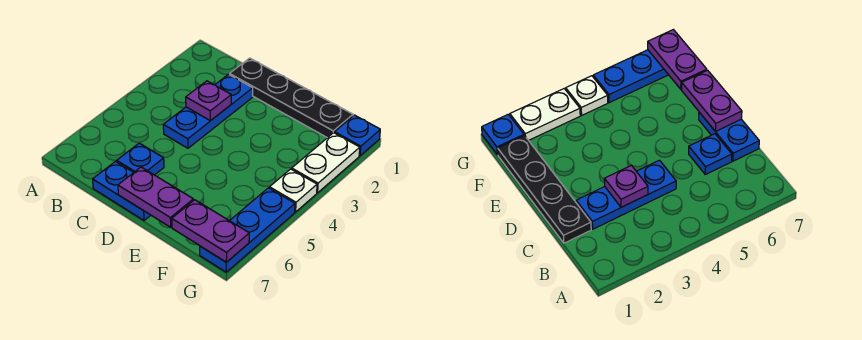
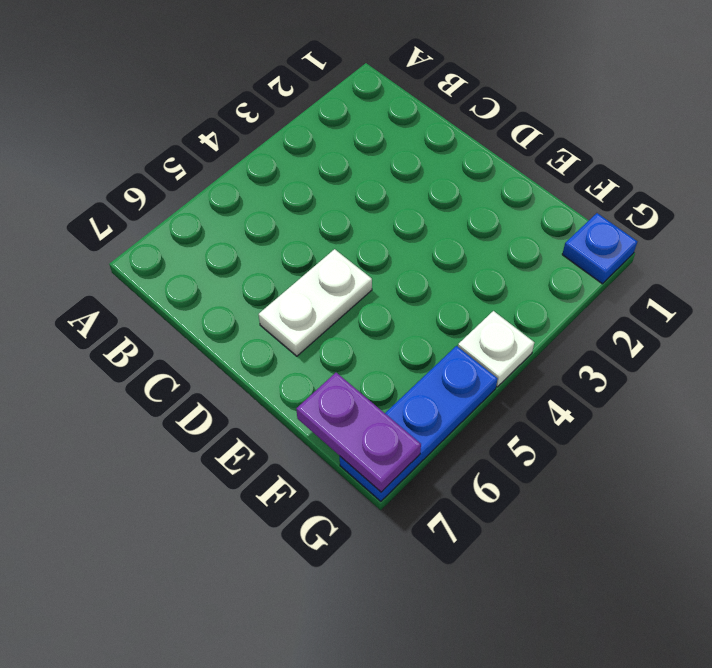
white plate D5:D6 level 1 -> white plate G2:G3 level 1
none -> black plate C1:F1 level 1
none -> blue plate C2:C4 level 1

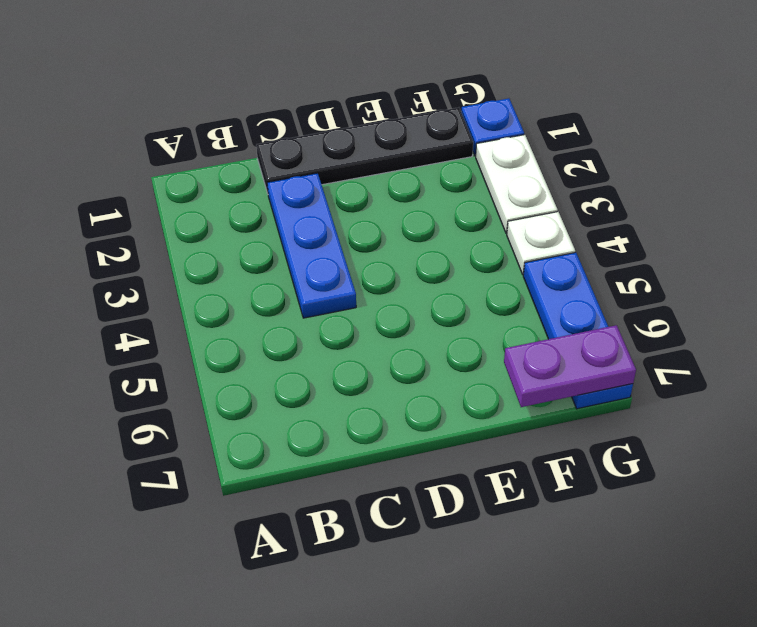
none -> blue plate C6 level 1
none -> blue plate C7:D7 level 1

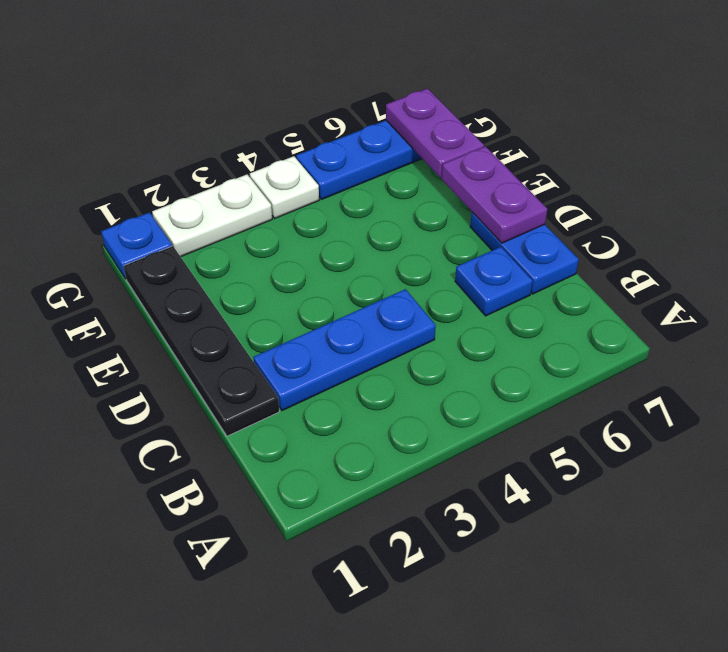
none -> purple plate C3 level 2

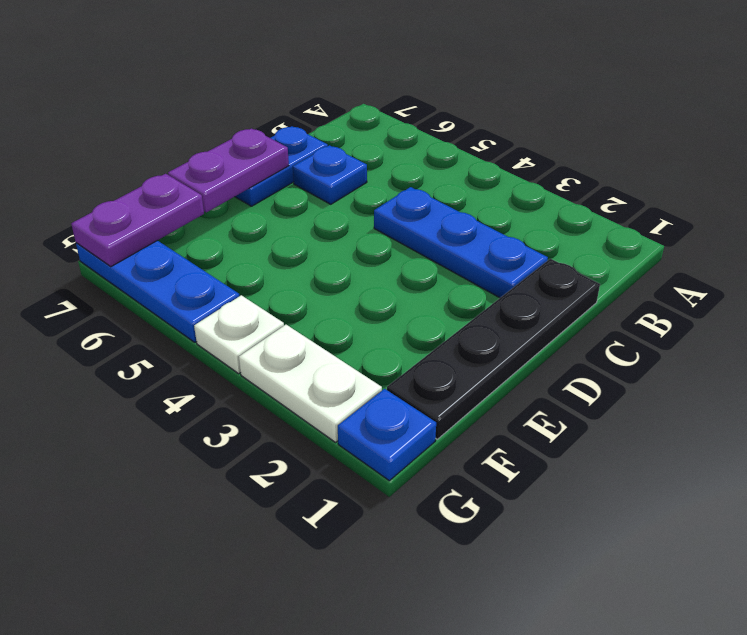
none -> purple plate C3 level 2

